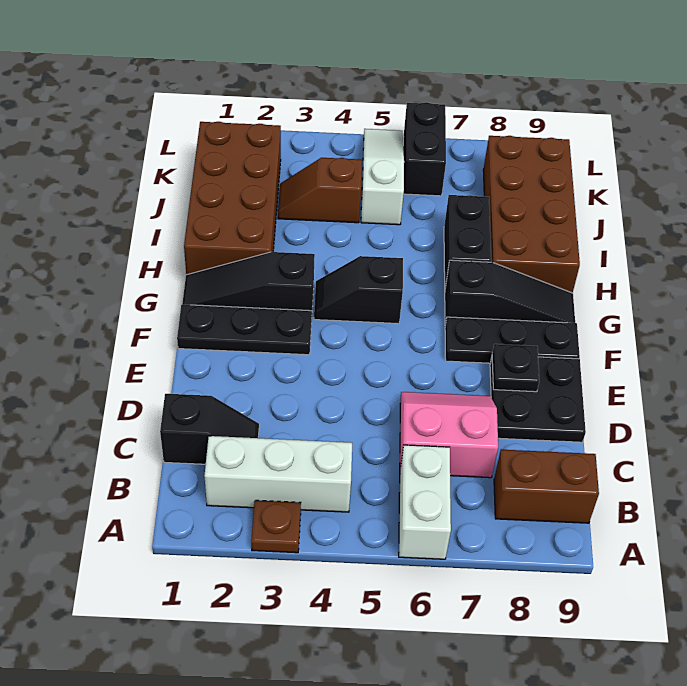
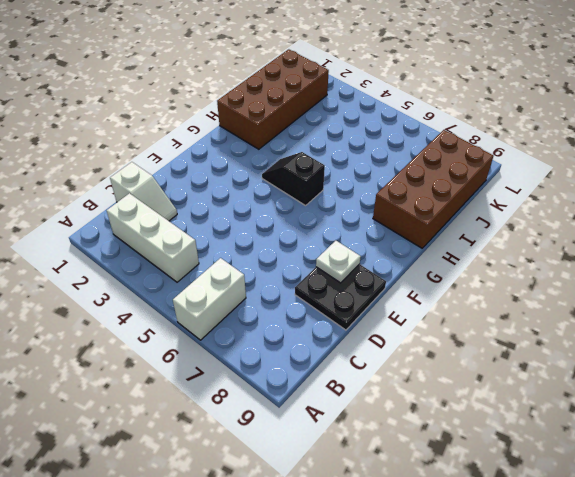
white slope C1:C2 level 1 top 1 -> black slope C1:C2 level 1 top 1
white plate E8 level 2 -> black plate E8 level 2
none -> brown plate A3 level 1
none -> brown brick B8:B9 level 1
none -> pink slope C6:D7 level 1 top C

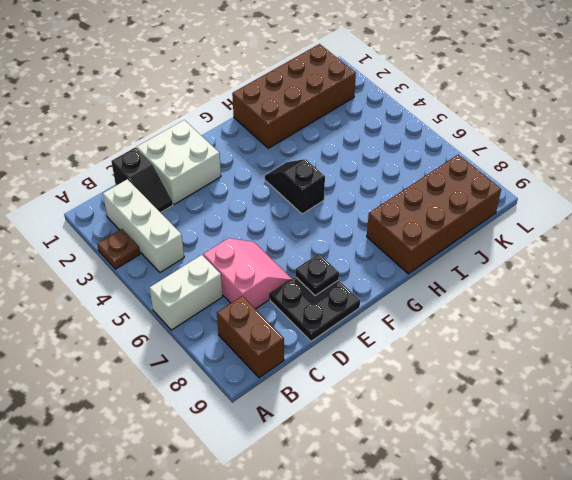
white brick D1:E2 level 1 -> none
none -> black plate F1:F3 level 1
none -> black plate F7:F9 level 1
none -> black slope G1:G3 level 1 top 3

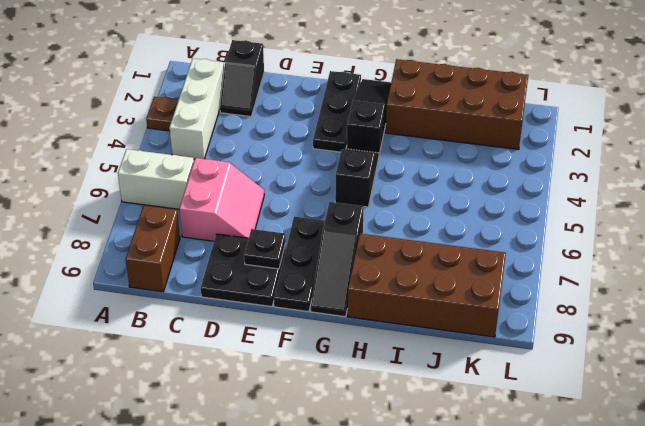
none -> black brick H7:I7 level 1
none -> brown slope J3:J4 level 1 top 4
none -> white slope J5:L5 level 1 top J

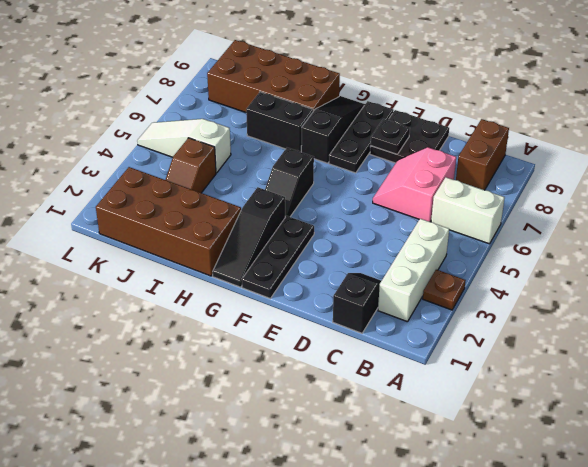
none -> black brick K6:L6 level 1

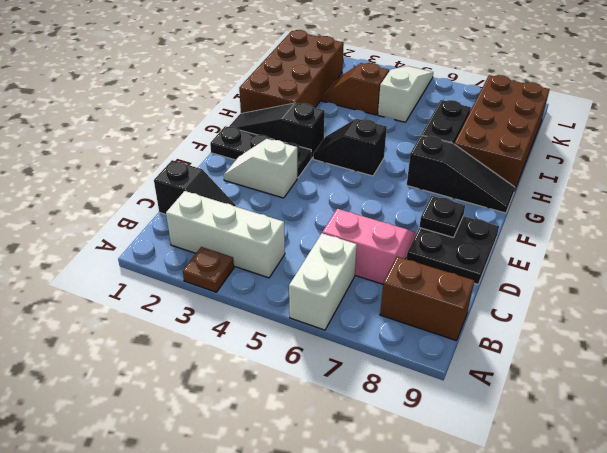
white slope E2:E3 level 1 top 3 -> none
none -> black plate F7:F9 level 1
none -> black brick K6:L6 level 1

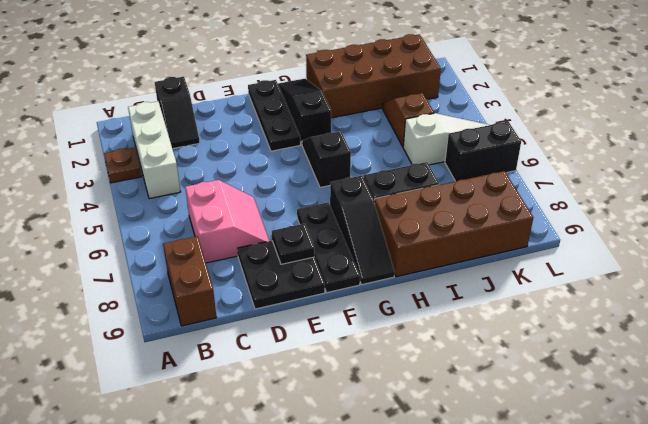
none -> white brick A6:B6 level 1

